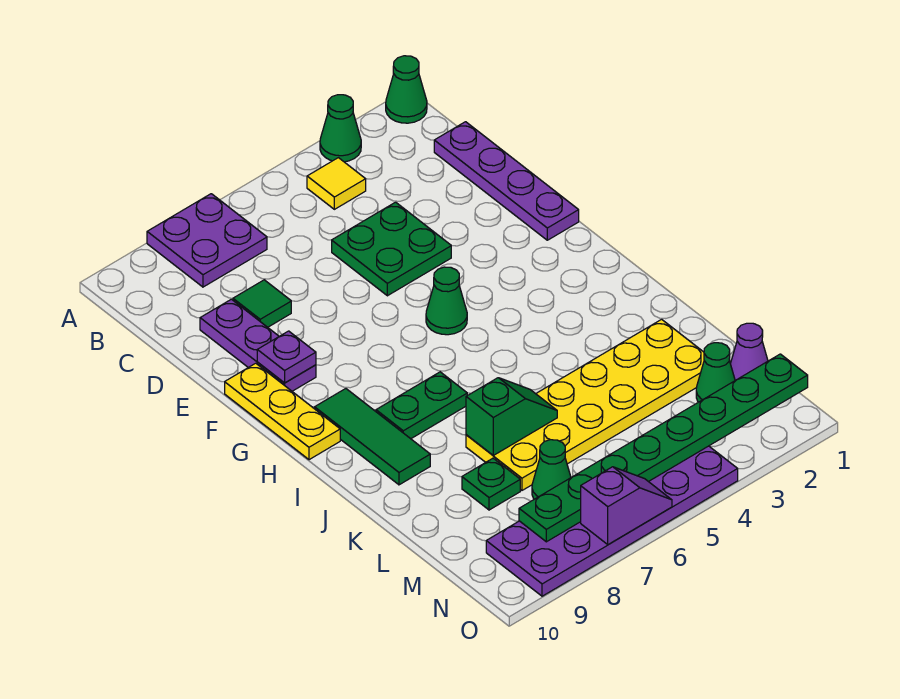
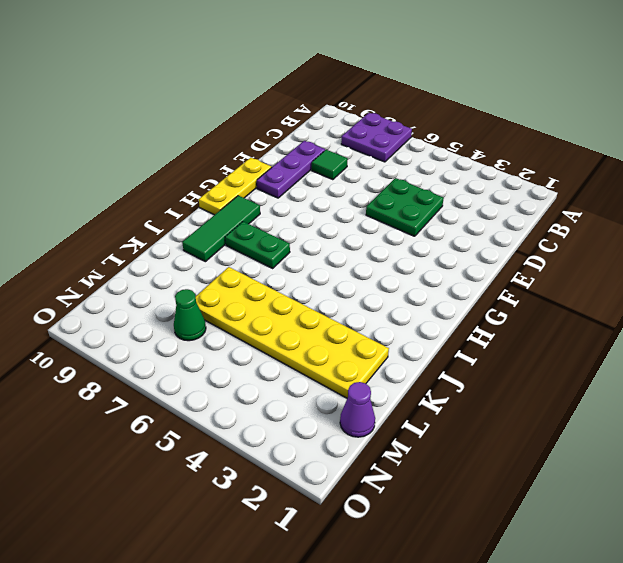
none -> green cone A1 level 1
none -> green cone A3 level 1
none -> yellow tile B4 level 1

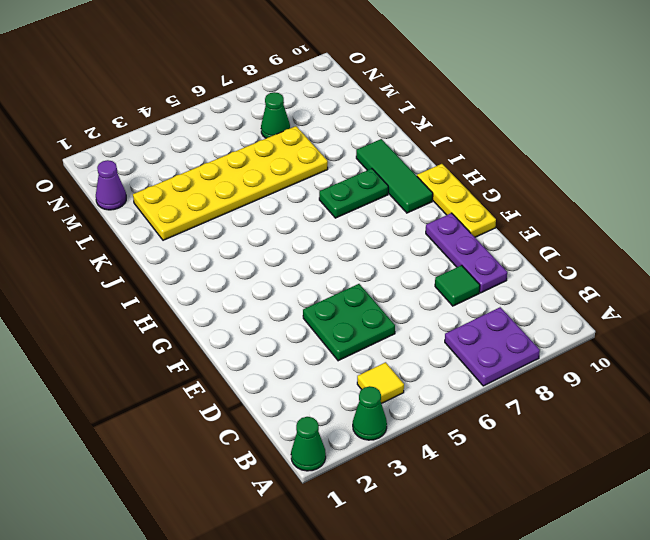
none -> purple plate C1:F1 level 1
none -> green cone G5 level 1
none -> green plate L8 level 1

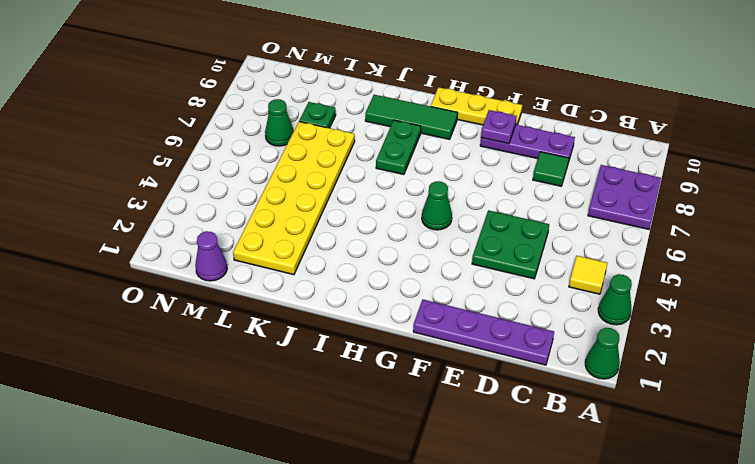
none -> green cone M2 level 1
none -> purple plate N4:O9 level 1
none -> green slope K6:K7 level 2 top 7

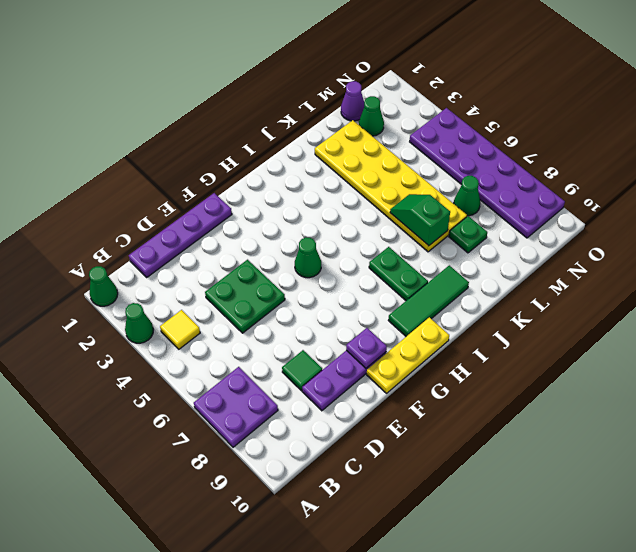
none -> green plate N1:N8 level 2
none -> purple slope O6:O7 level 2 top 7

